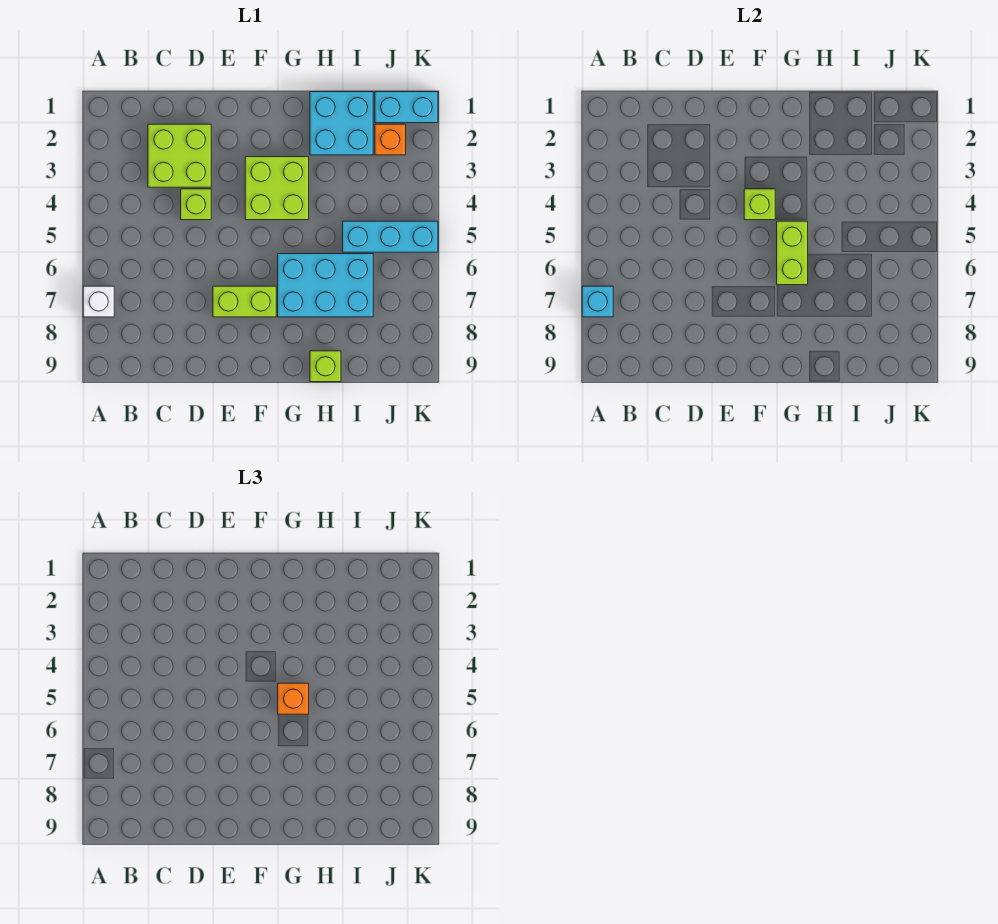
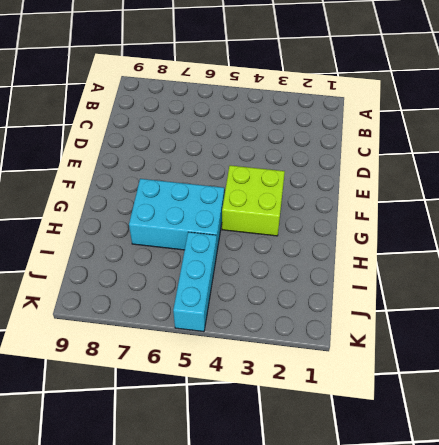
cyan brick G5:H7 level 1 -> cyan brick G6:I7 level 1
none -> white brick A7 level 1
none -> lime brick C2:D3 level 1
none -> lime brick D4 level 1

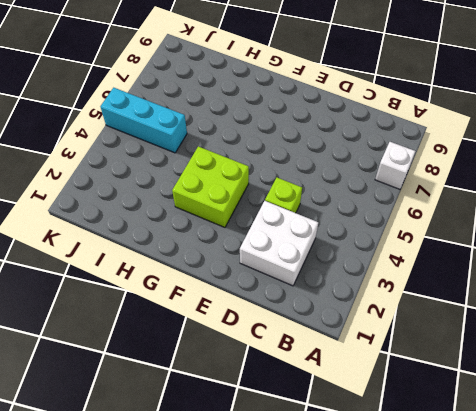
white brick C2:D3 level 1 -> lime brick C2:D3 level 1
none -> lime brick E7:F7 level 1
none -> cyan brick G6:I7 level 1
none -> cyan brick H1:I2 level 1

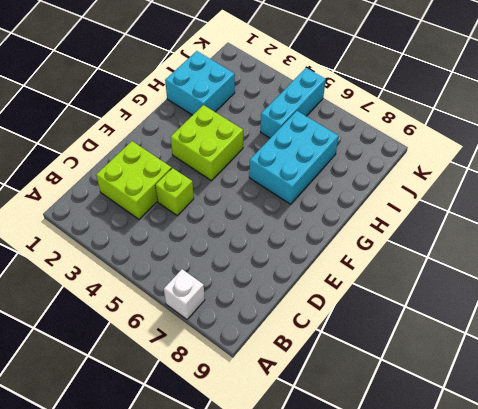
none -> lime brick E7:F7 level 1
none -> lime brick H9 level 1
none -> cyan brick J1:K1 level 1

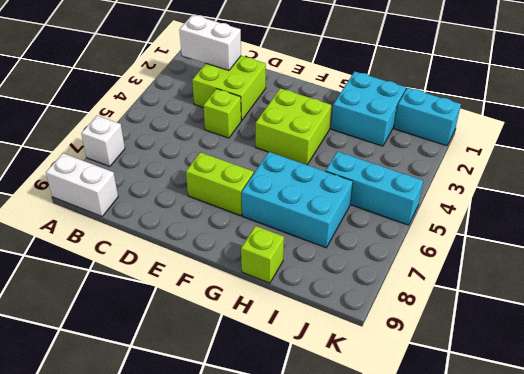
white brick A9:B9 level 1 -> none
white brick B2:C2 level 2 -> none
none -> orange brick J2 level 1
none -> cyan brick A7 level 2
none -> lime brick F4 level 2

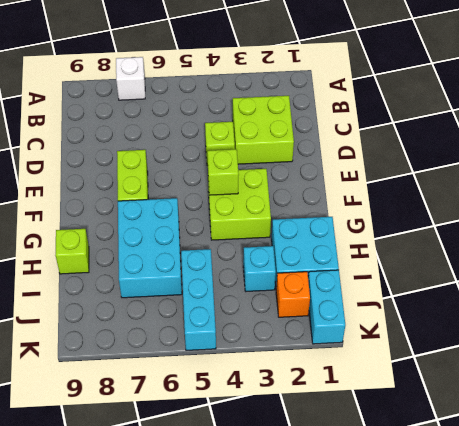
cyan brick I3 level 1 -> cyan brick A7 level 2
none -> lime brick G5:G6 level 2
none -> orange brick G5 level 3

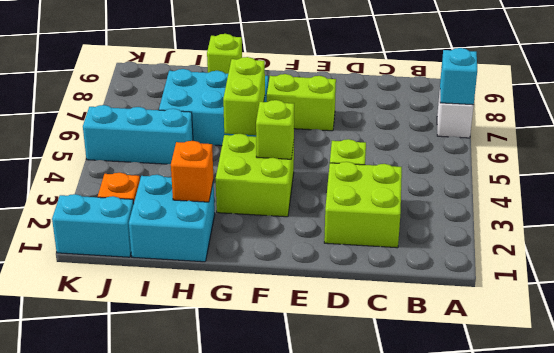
orange brick H2 level 2 -> orange brick G5 level 3

